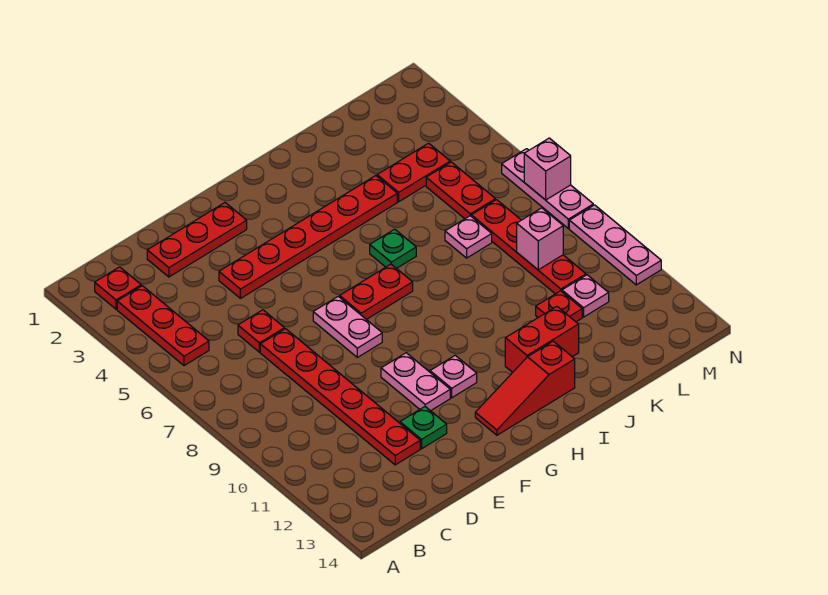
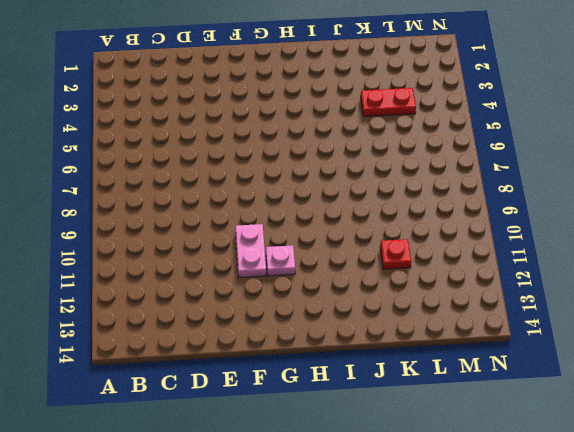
none -> red plate B2 level 1
none -> red plate B3:B5 level 1
none -> red plate D2:F2 level 1

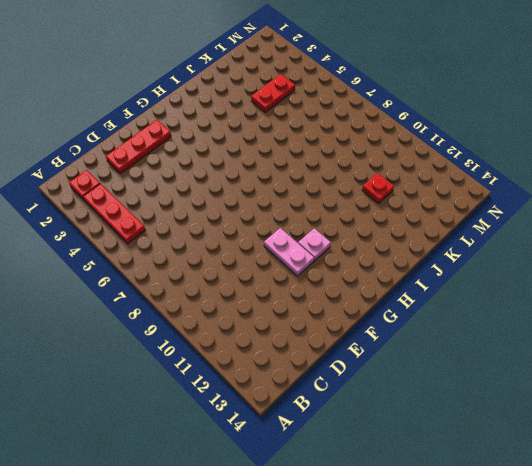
none -> red plate D6 level 1
none -> red plate D7:D12 level 1
none -> red plate E4:J4 level 1

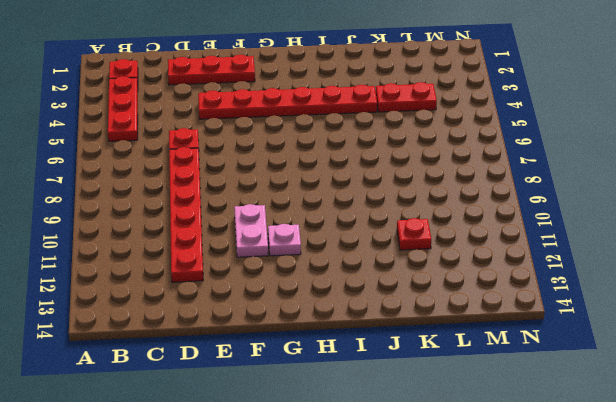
none -> green plate E12 level 1
none -> pink plate F7:F8 level 1
none -> red plate G7:H7 level 1

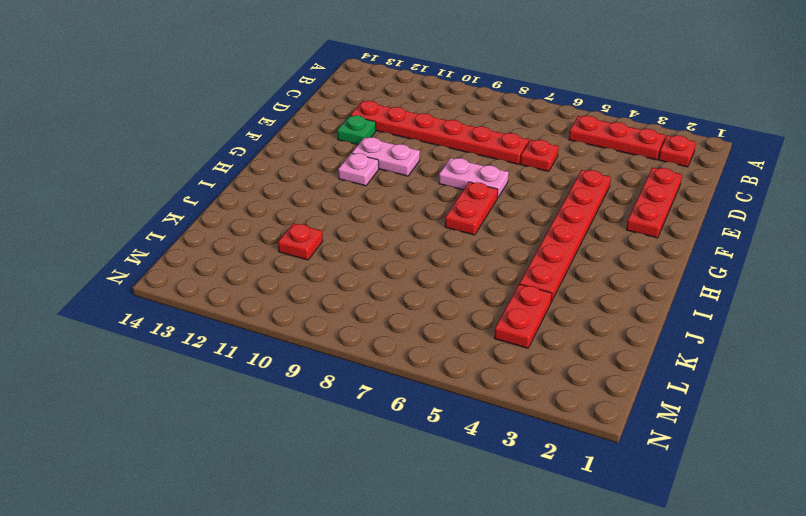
none -> red slope G13:I13 level 1 top I
none -> green plate I6 level 1
none -> red brick I12:J12 level 1

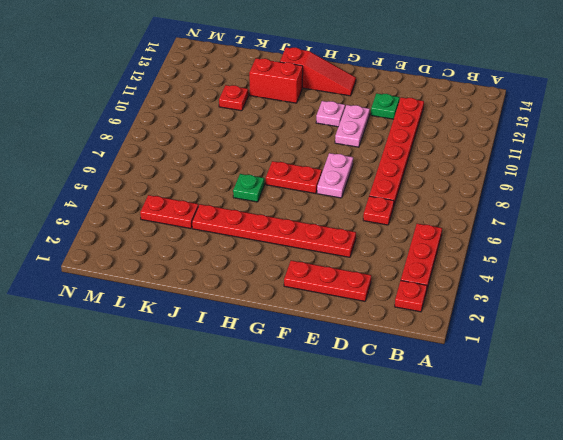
none -> pink plate K7 level 1
none -> red plate L5:L6 level 1
none -> red plate L7:L10 level 1

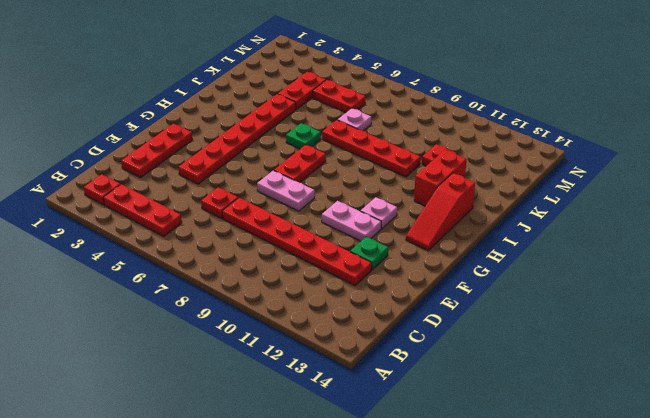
red plate J7:J10 level 1 -> red plate L7:L10 level 1
none -> pink plate L11 level 1
none -> pink plate N6:N8 level 1
none -> pink plate N9:N11 level 1

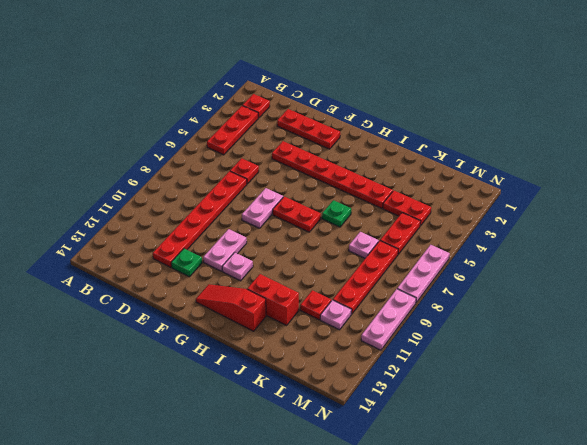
none -> pink brick L9 level 2
none -> pink brick N7 level 2

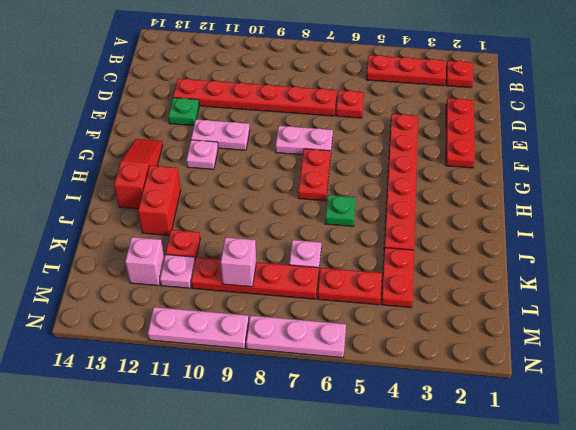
pink brick L12 level 1 -> pink brick N7 level 2

